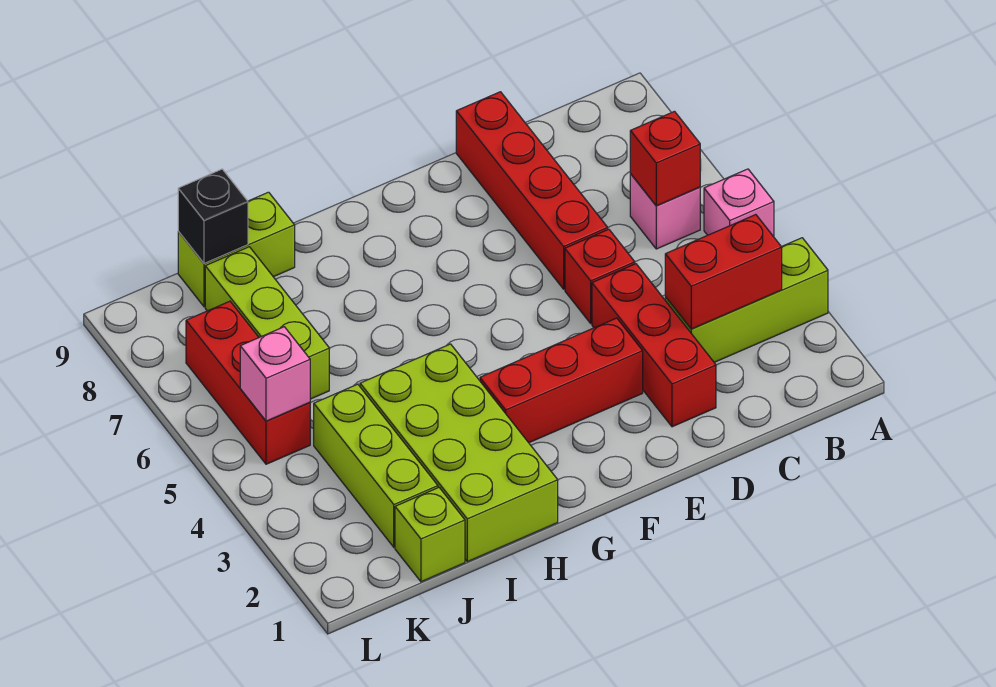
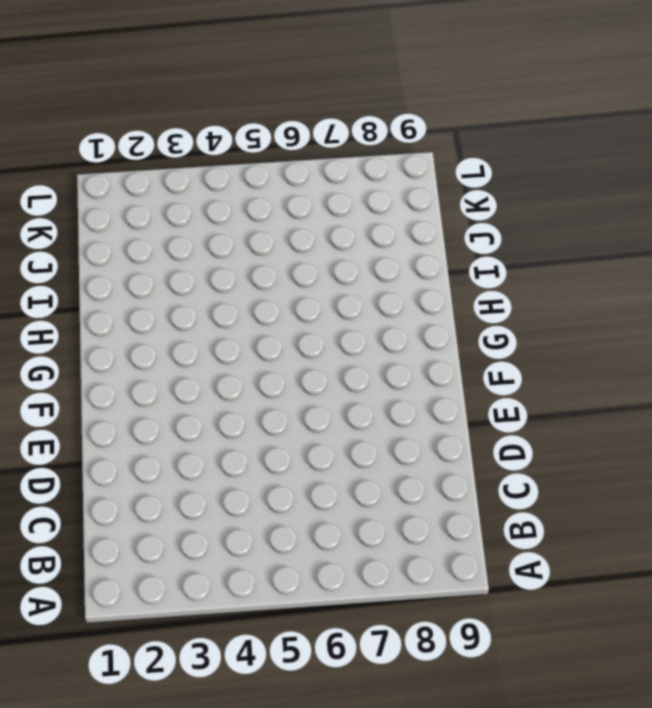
none -> lime brick A3:C3 level 1
none -> pink brick A5 level 1
none -> pink brick B6 level 1

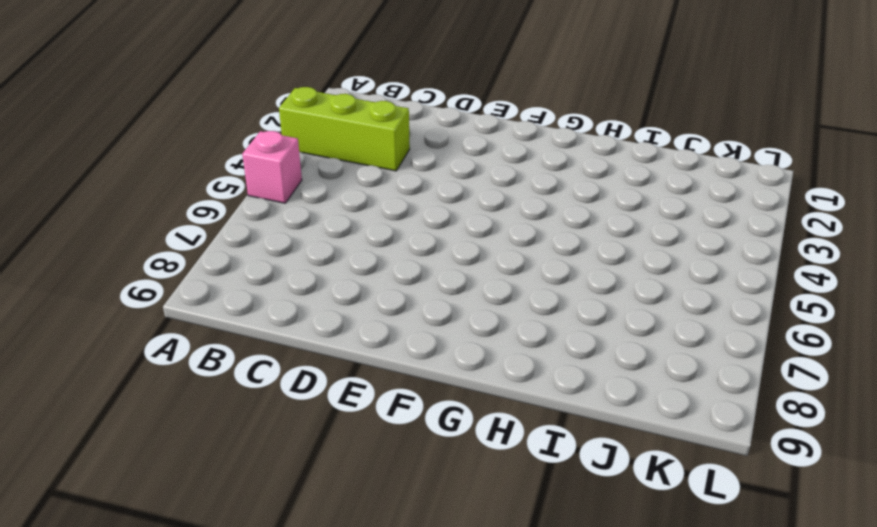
none -> pink brick B6 level 1
none -> red brick D2:D4 level 1
none -> red brick D5 level 1

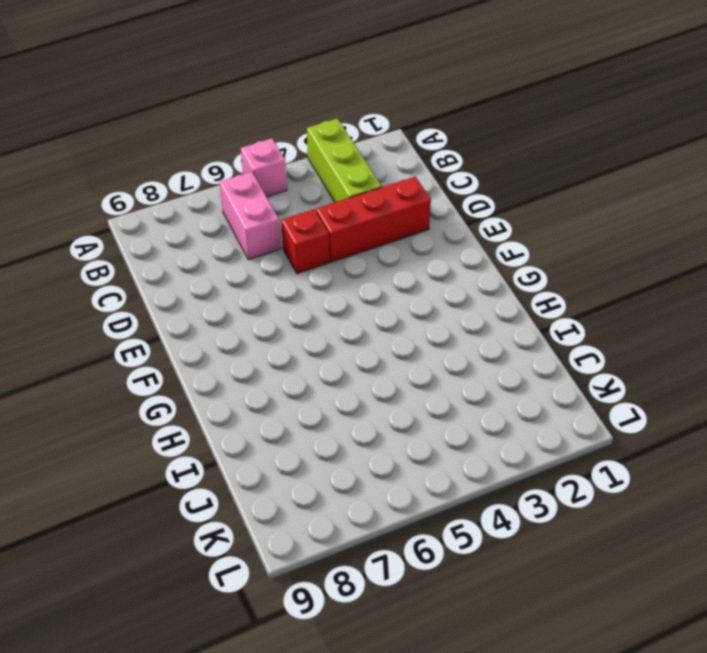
pink brick B6:C6 level 1 -> pink brick B6 level 1
none -> red brick D6:D9 level 1
none -> red brick E3:G3 level 1
none -> lime brick H1:I4 level 1

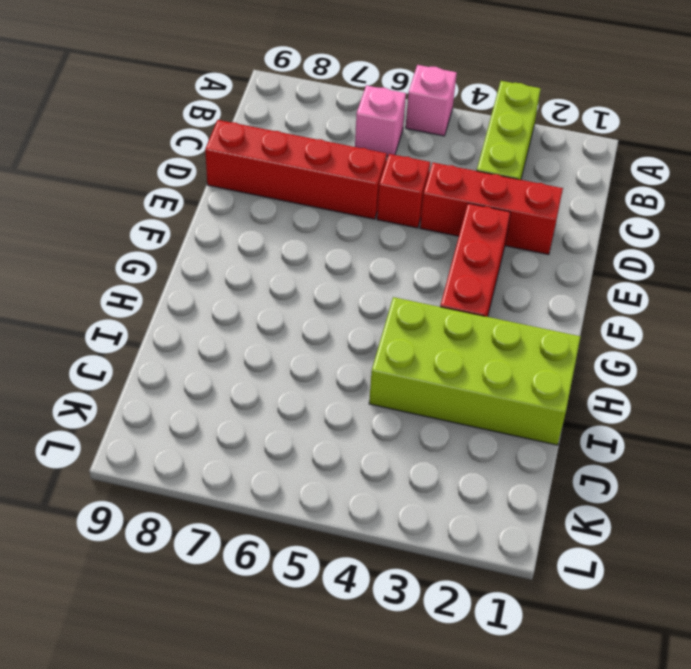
none -> lime brick I9:J9 level 1
none -> lime brick J1 level 1
none -> lime brick J2:J4 level 1

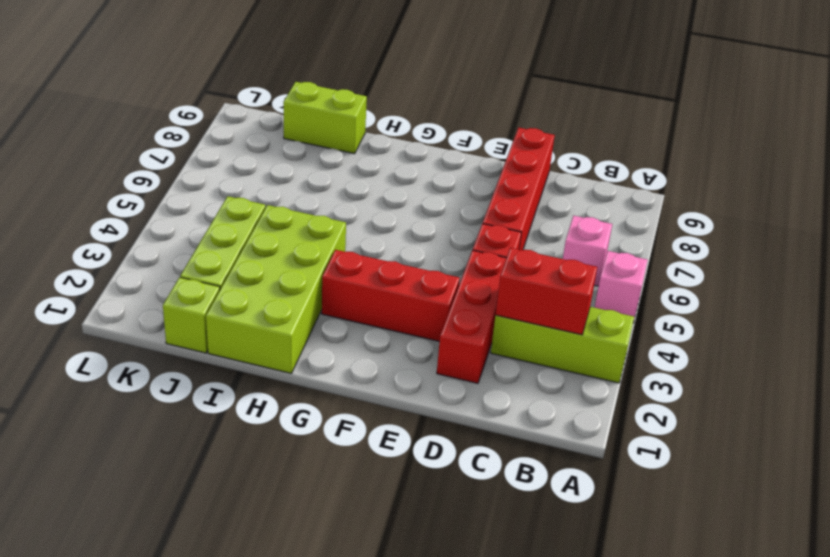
none -> lime brick J6:J8 level 1
none -> red brick K5:K7 level 1
none -> red brick B6 level 2

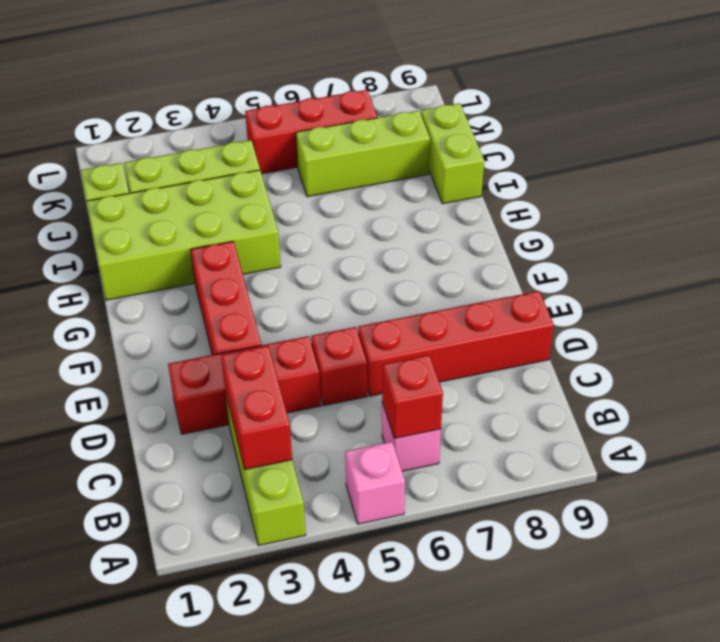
none -> black brick J9 level 2
none -> pink brick K5 level 2

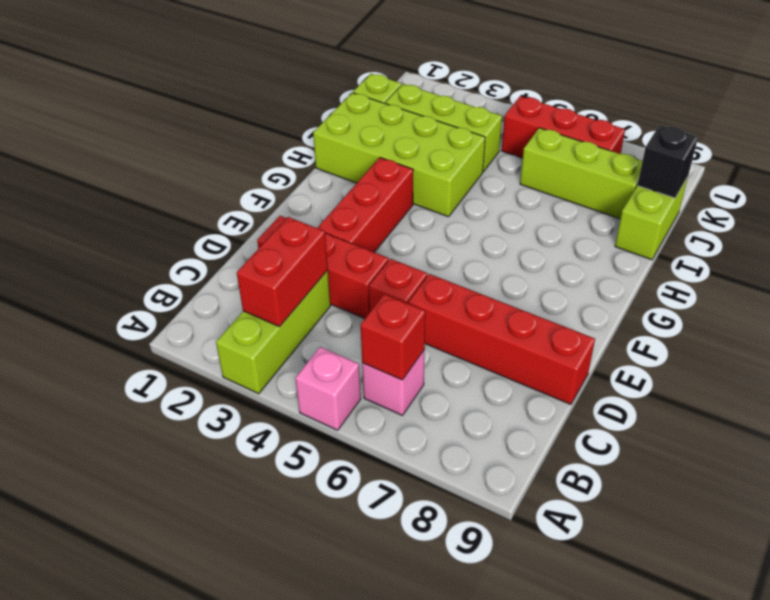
none -> pink brick K5 level 2

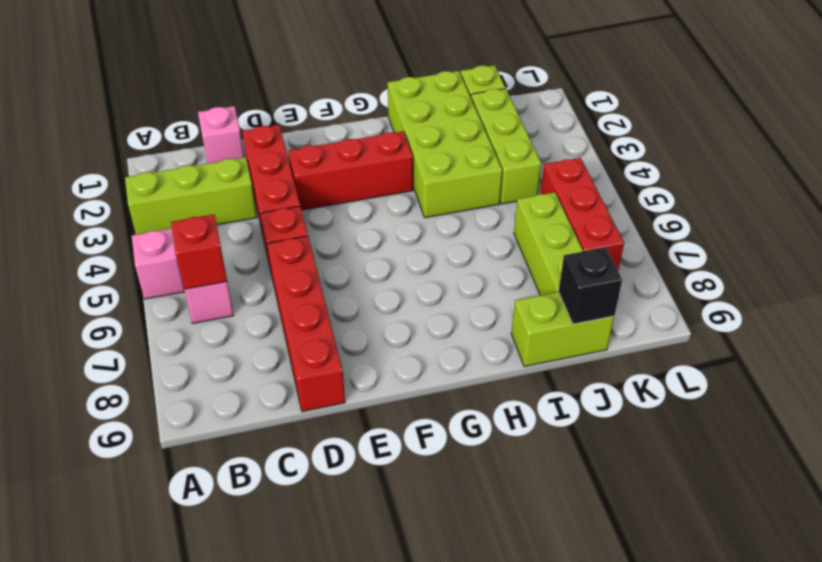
pink brick C1 level 1 -> pink brick K5 level 2
none -> red brick B3:C3 level 2

